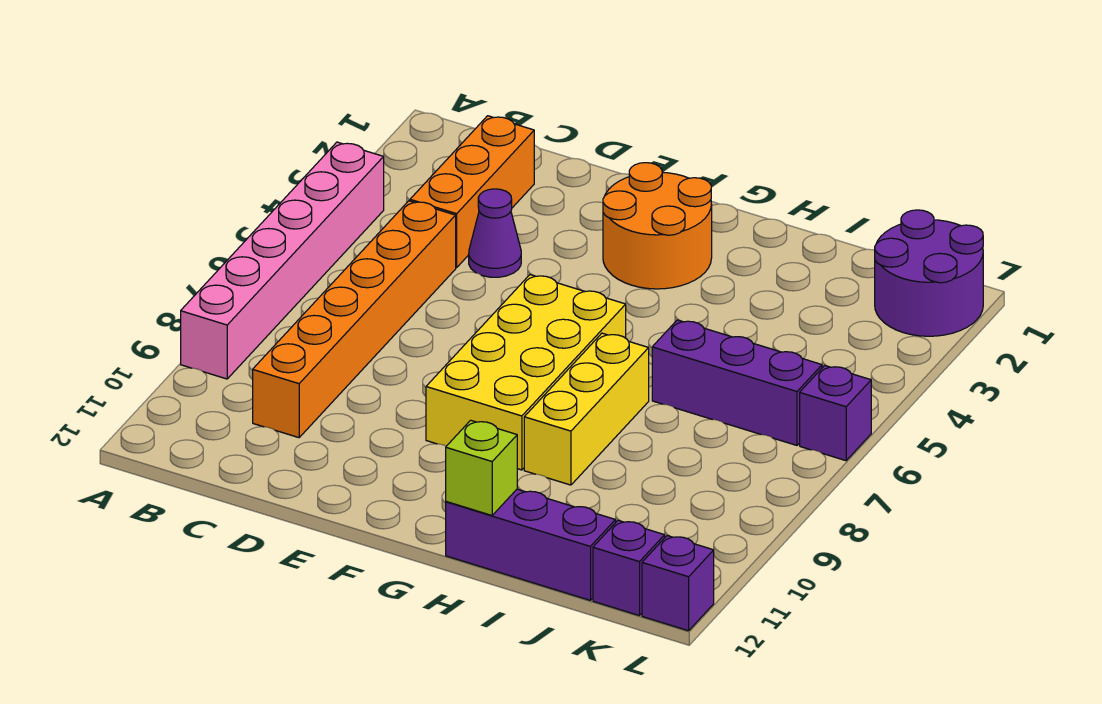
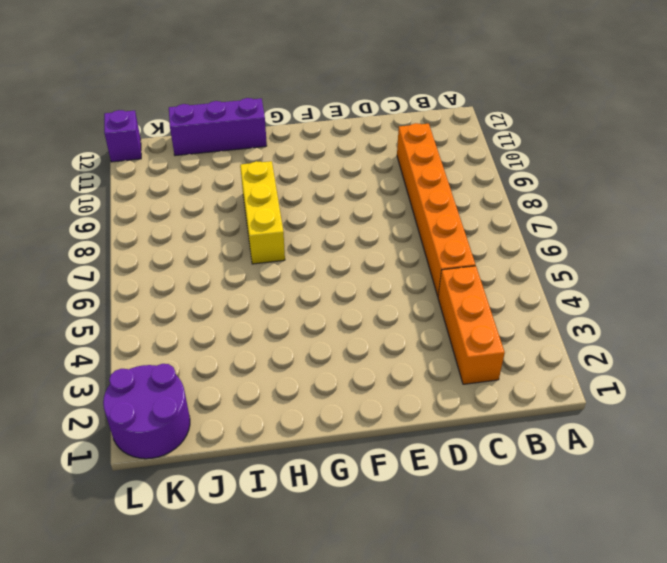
none -> pink brick A4:A9 level 1
none -> purple cone D4 level 1
none -> orange round brick F2:G3 level 1

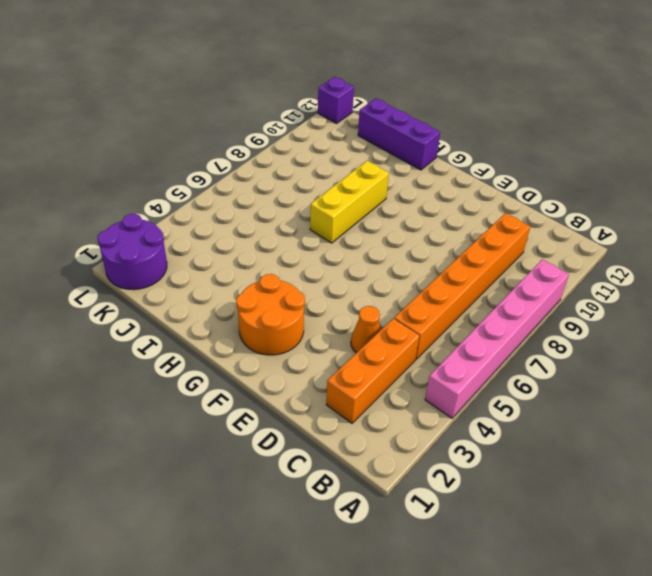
orange cone D4 level 1 -> purple cone D4 level 1
none -> yellow brick F6:G9 level 1
none -> purple brick I6:K6 level 1
none -> purple brick K12 level 1

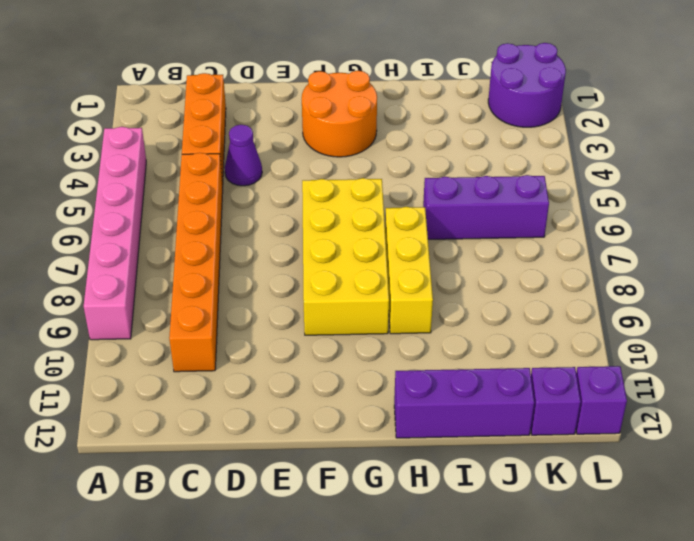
none -> purple brick L6 level 1
none -> lime brick H12 level 2

